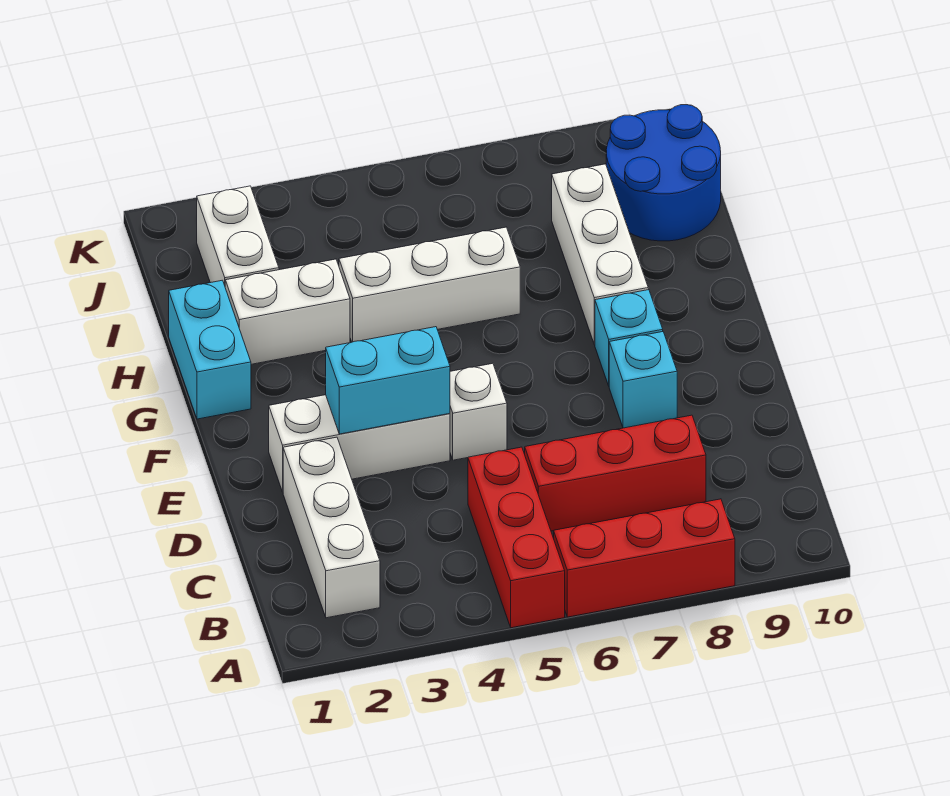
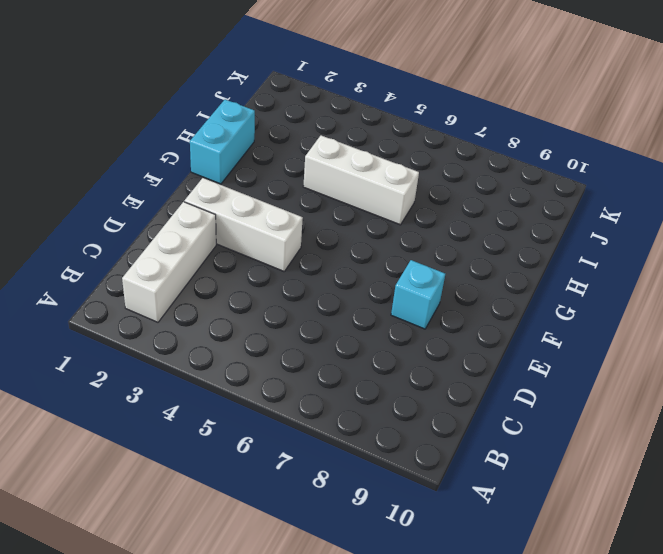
none -> red brick A5:C5 level 1
none -> red brick A6:A8 level 1
none -> red brick C6:C8 level 1

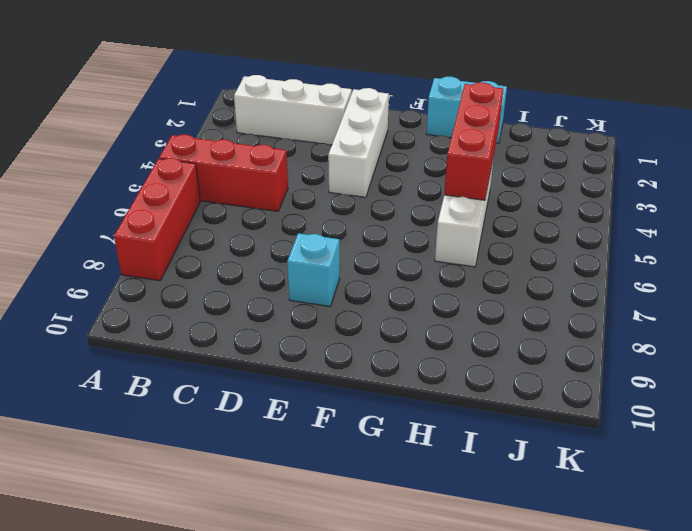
red brick H3:H5 level 2 -> red brick C6:C8 level 1
none -> white brick E5 level 1
none -> cyan brick F8 level 1
none -> white brick G8:I8 level 1

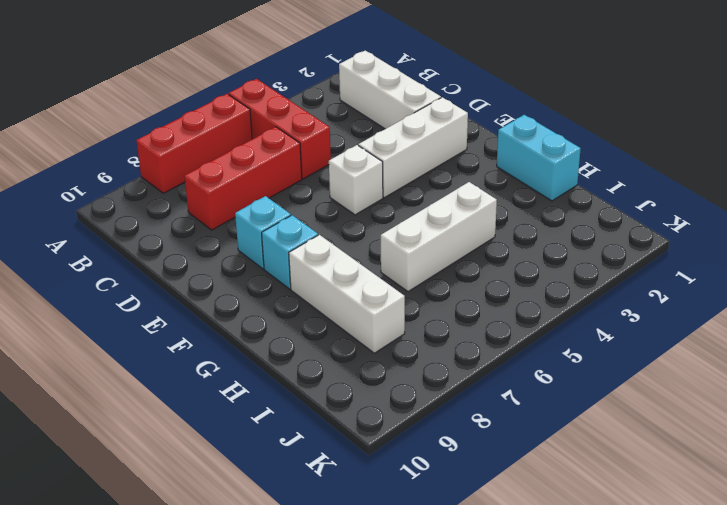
none -> white brick H2:H3 level 1
none -> white brick I2:J2 level 1
none -> blue round brick I9:J10 level 1

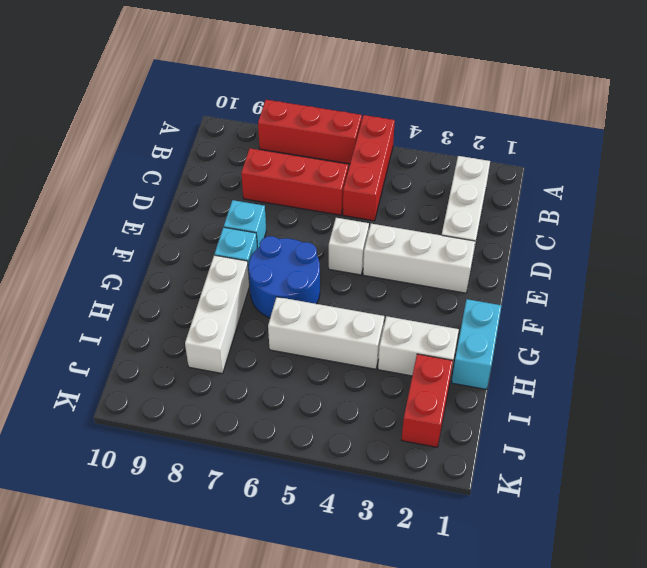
blue round brick F6:G7 level 1 -> blue round brick I9:J10 level 1
red brick I2:J2 level 1 -> white brick I2:J2 level 1
none -> cyan brick E3:E4 level 2

